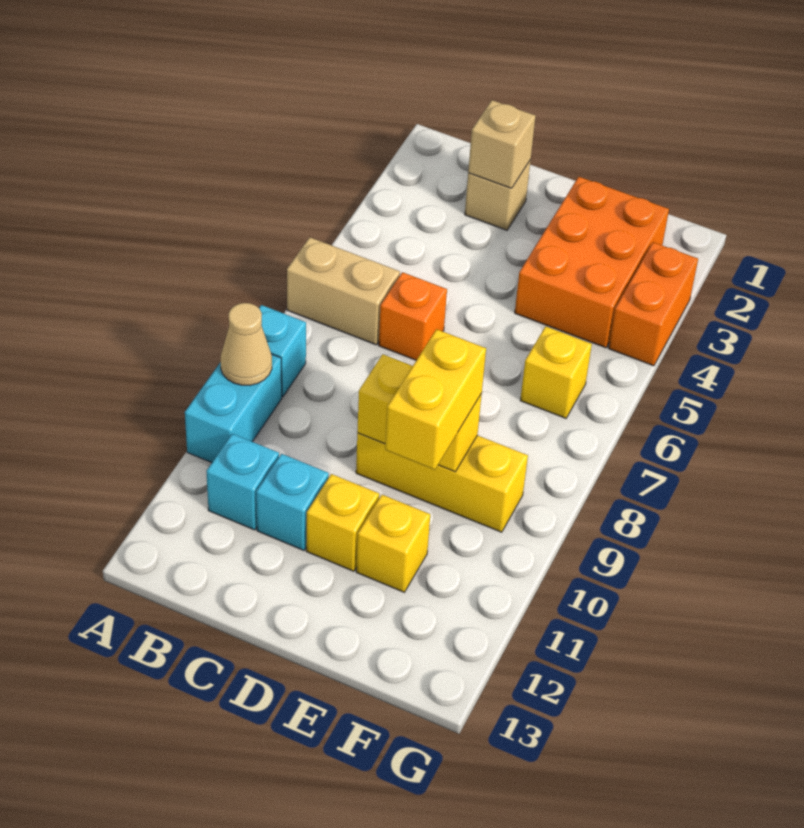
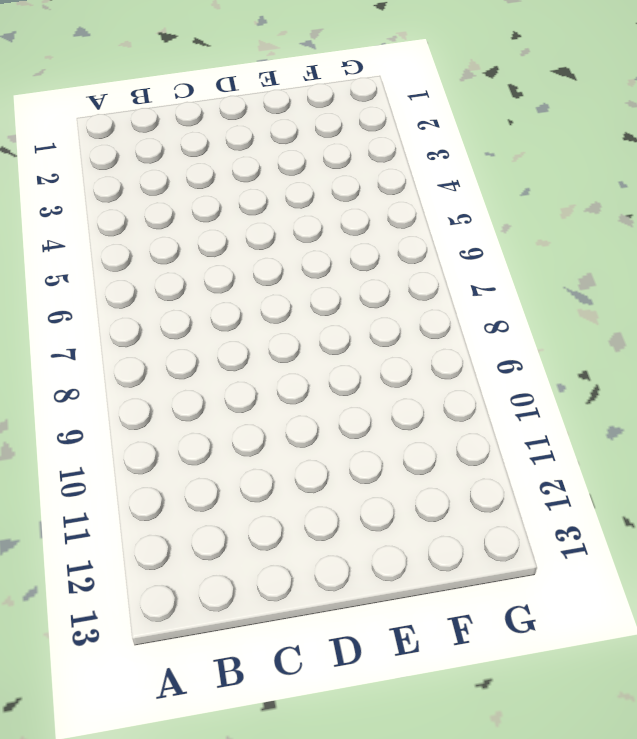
none -> tan brick A6:B6 level 1
none -> cyan brick A8 level 1
none -> cyan brick A9:A10 level 1

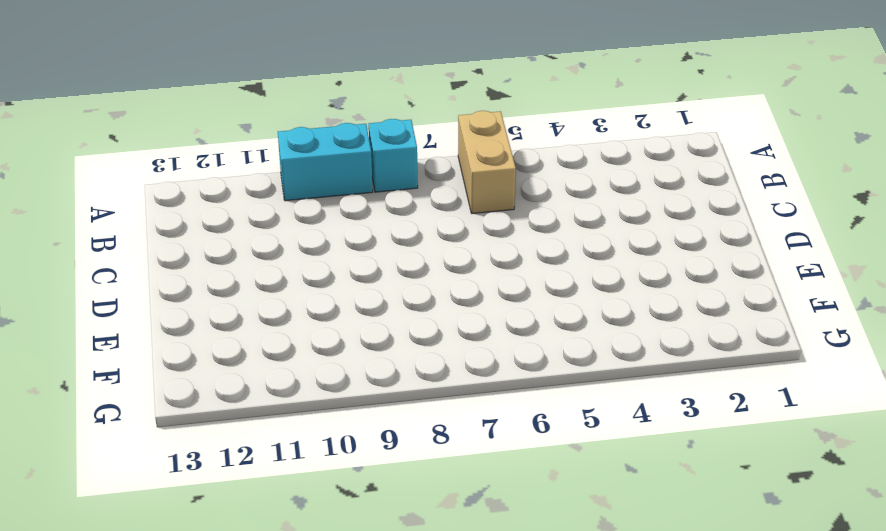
none -> cyan brick B11 level 1
none -> tan brick C2 level 1
none -> orange brick C6 level 1

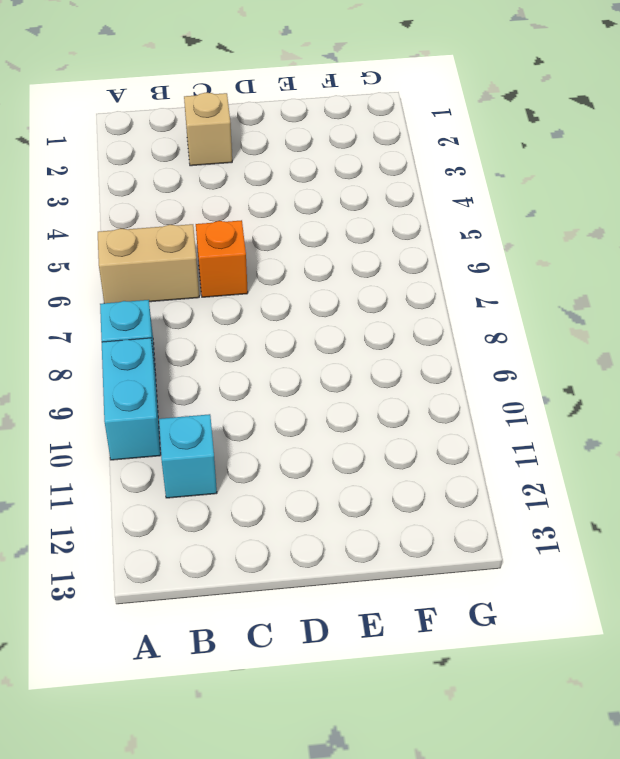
none -> cyan brick C11 level 1
none -> yellow brick D9:F9 level 1
none -> yellow brick D11 level 1

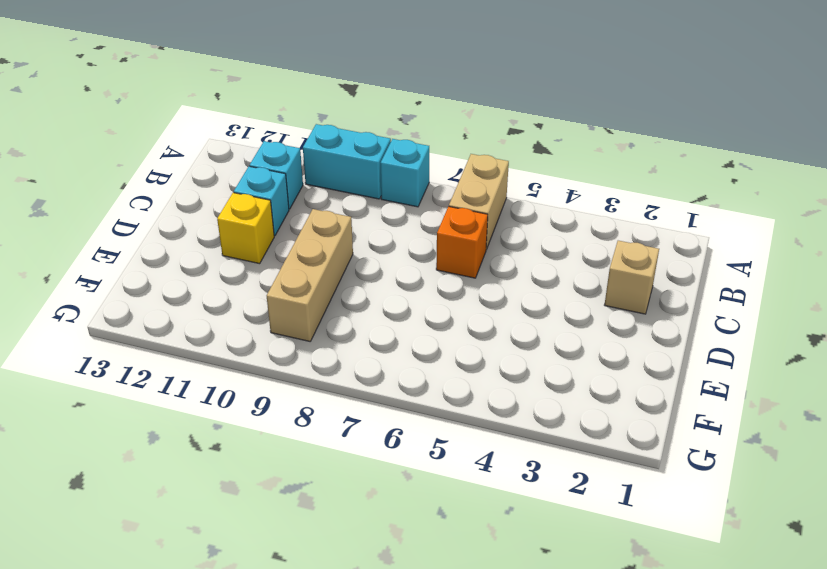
tan brick D9:F9 level 1 -> yellow brick D9:F9 level 1
none -> orange brick E2:F4 level 1
none -> yellow brick E11 level 1
none -> yellow brick F6 level 1

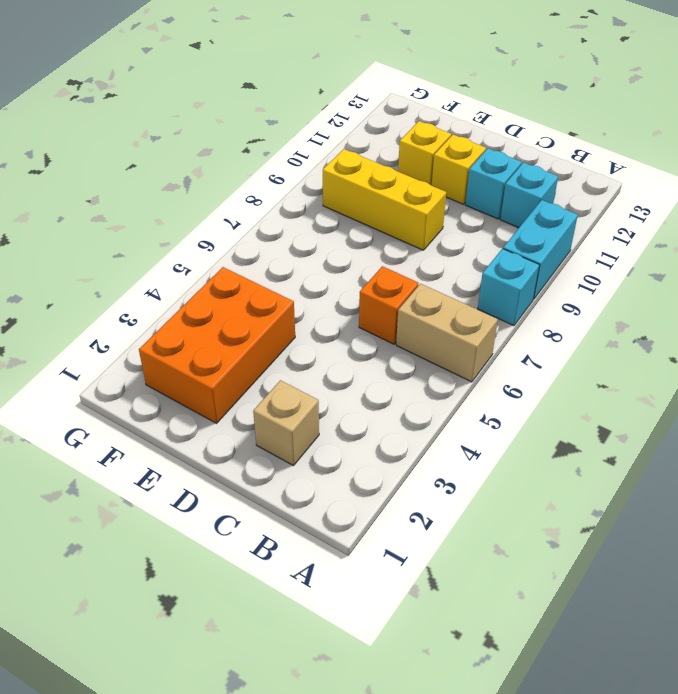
none -> yellow brick F6 level 1
none -> orange brick G3:G4 level 1
none -> tan cone A9 level 2

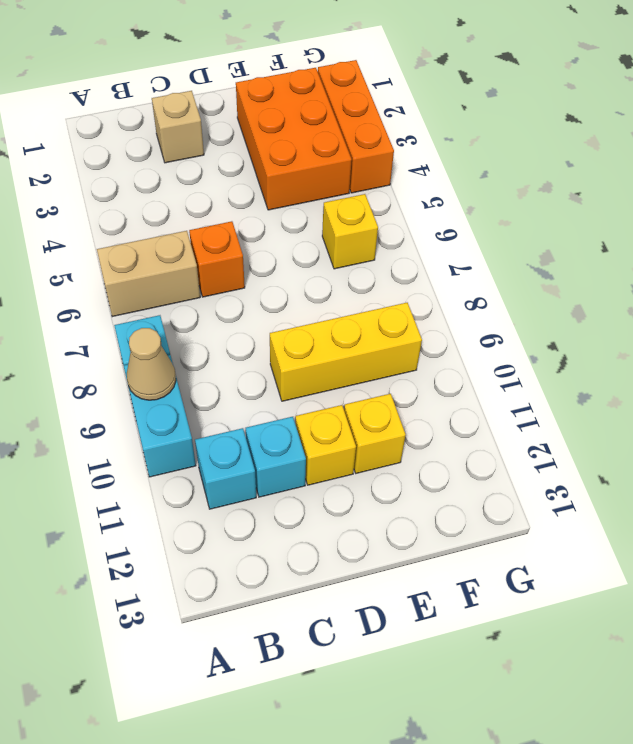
orange brick G2:G4 level 1 -> orange brick G3:G4 level 1
none -> tan brick C2 level 2
none -> yellow brick D9:E9 level 2
none -> yellow brick E9:E10 level 3

